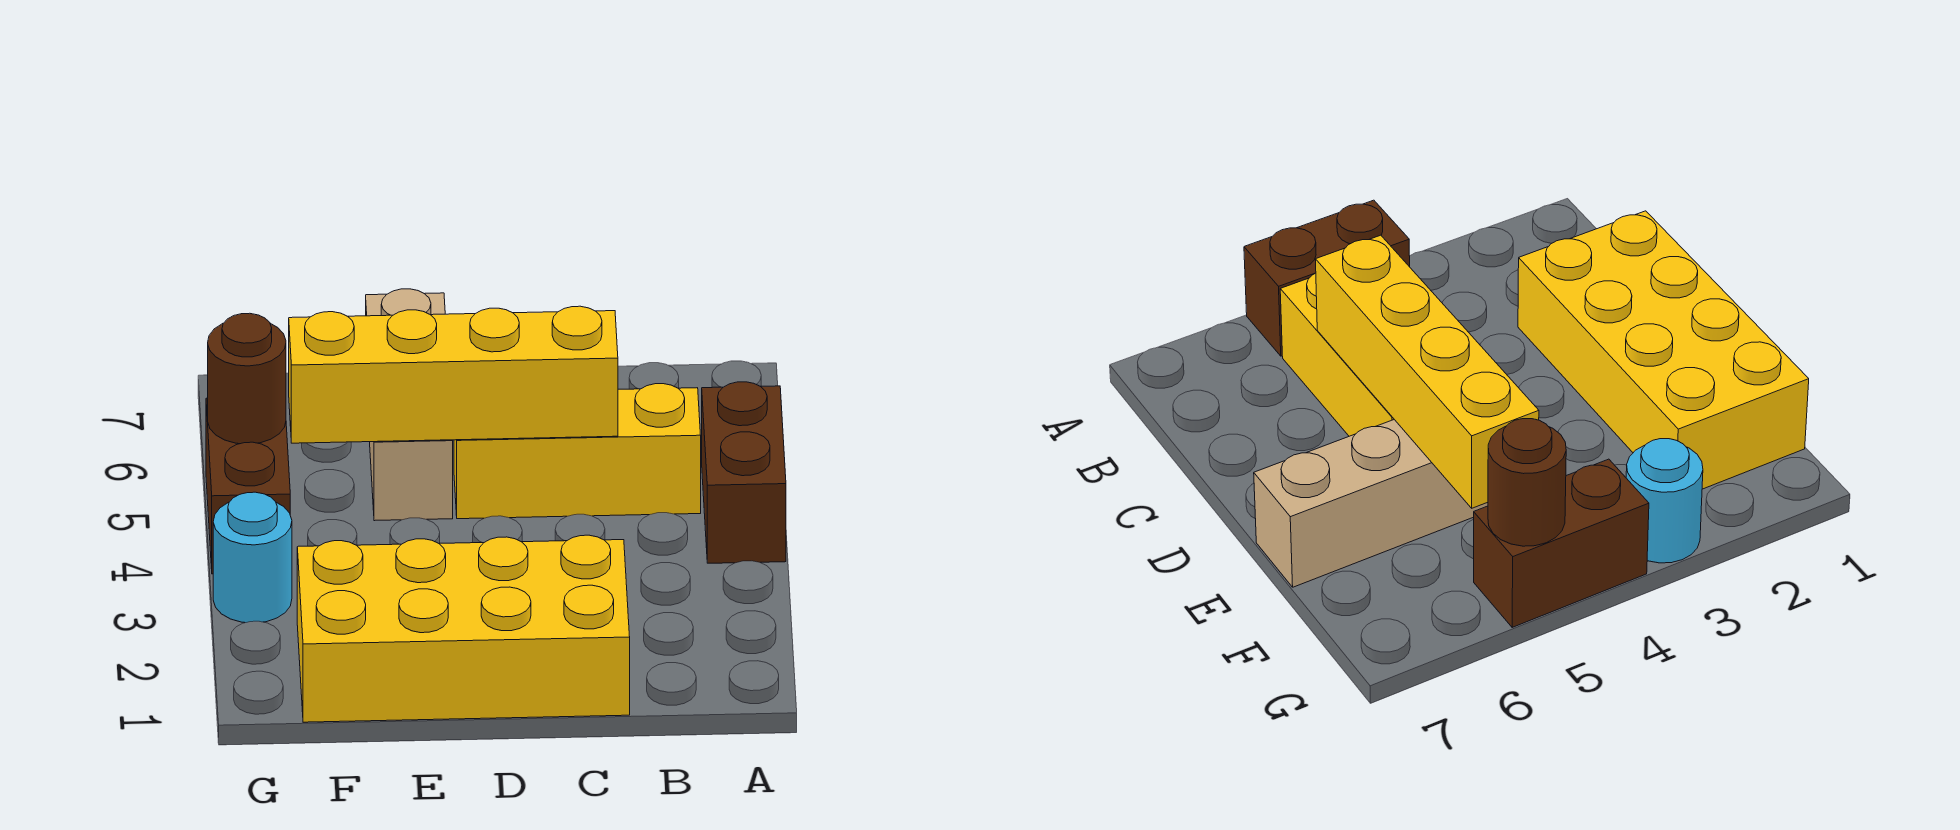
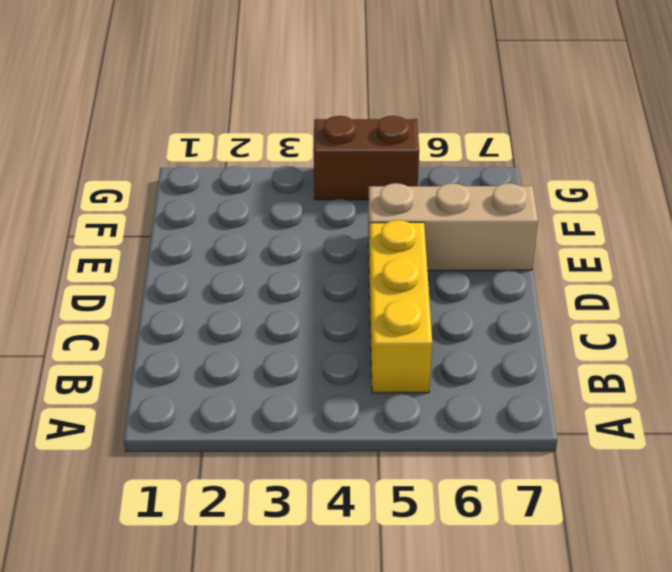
none -> brown brick A4:A5 level 1
none -> yellow brick C1:F2 level 1

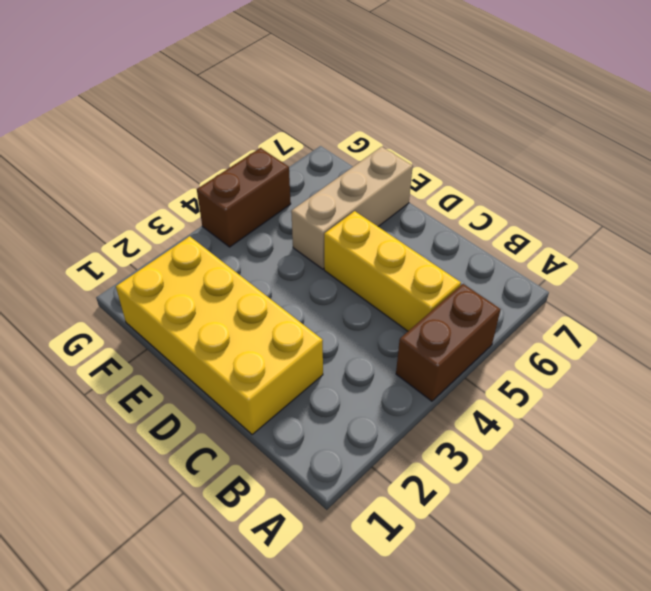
none -> cyan round brick G3 level 1
none -> yellow brick C5:F5 level 2

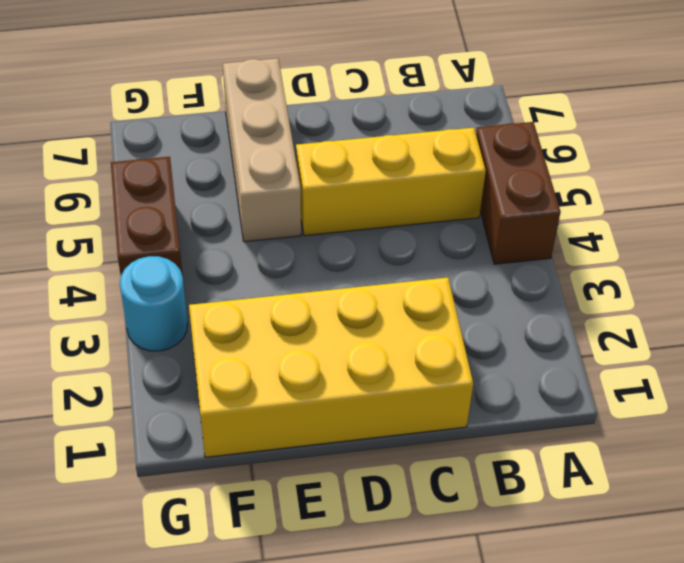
none -> yellow brick C5:F5 level 2
none -> brown round brick G5 level 2

